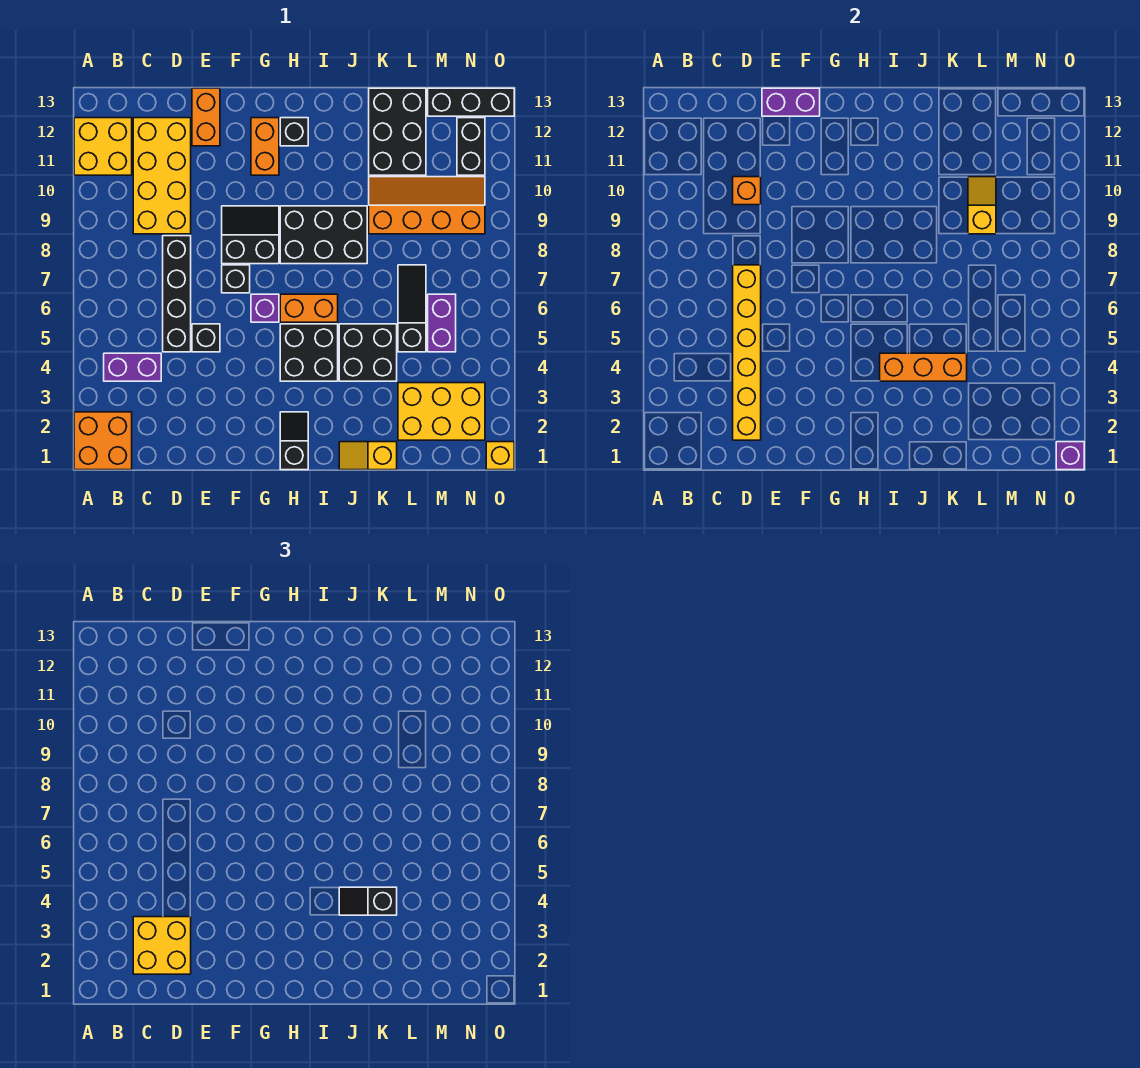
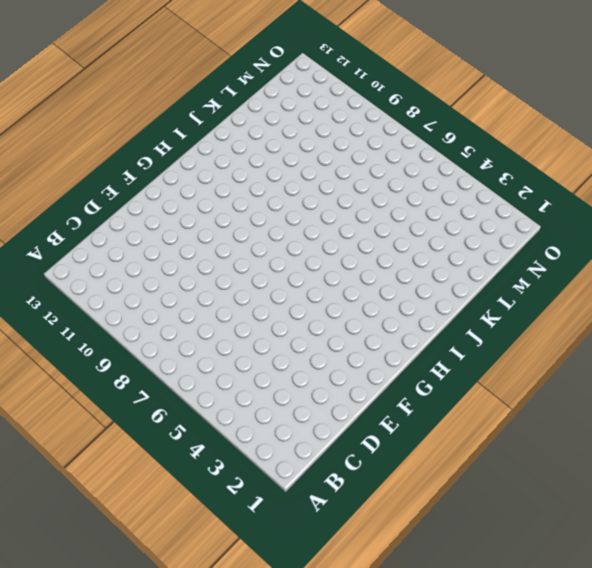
none -> orange brick A1:B2 level 1
none -> yellow brick A11:B12 level 1
none -> purple brick B4:C4 level 1
none -> yellow brick C9:D12 level 1

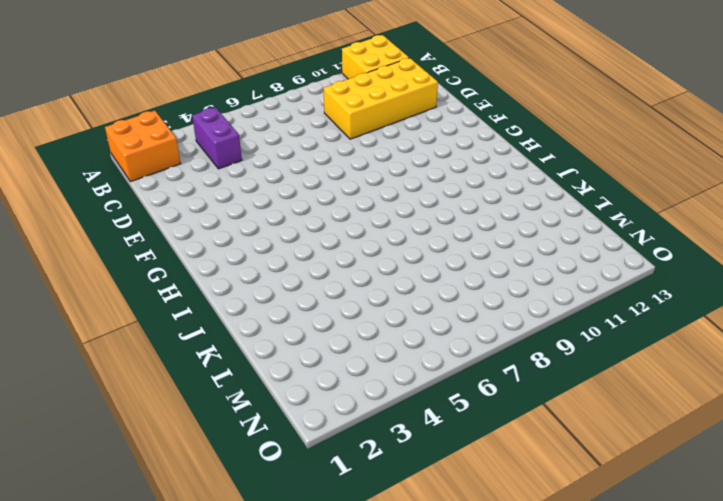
none -> black brick D5:D8 level 1
none -> black brick E5 level 1
none -> orange brick E12:E13 level 1
none -> black brick F7 level 1

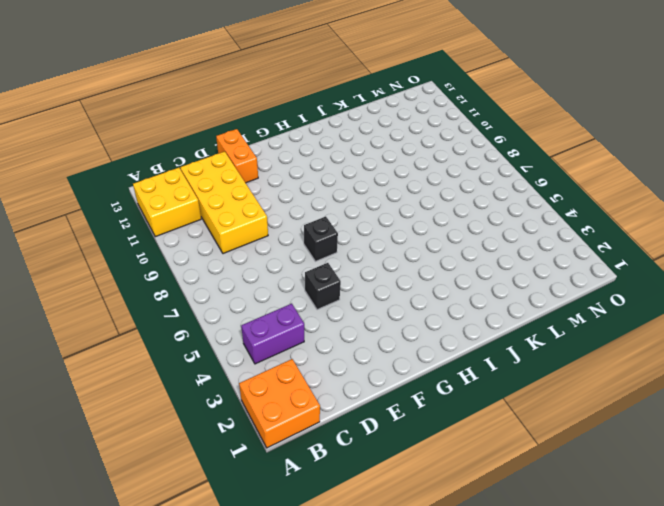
none -> black brick D5:D8 level 1
none -> black slope F8:G9 level 1 top 8
none -> purple brick G6 level 1
none -> orange brick G11:G12 level 1

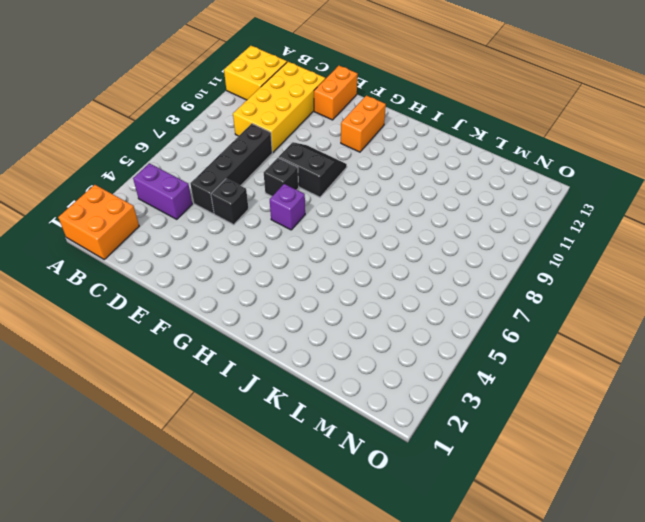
none -> black slope H1:H2 level 1 top 1
none -> black brick H4:I5 level 1
none -> orange brick H6:I6 level 1
none -> black brick H8:J9 level 1

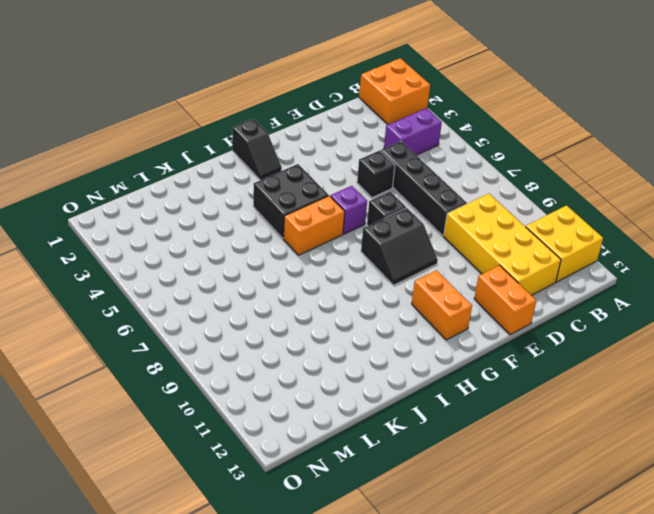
none -> black brick H8:J9 level 1
none -> black brick H12 level 1
none -> yellow slope J1:K1 level 1 top K
none -> black brick J4:K5 level 1

